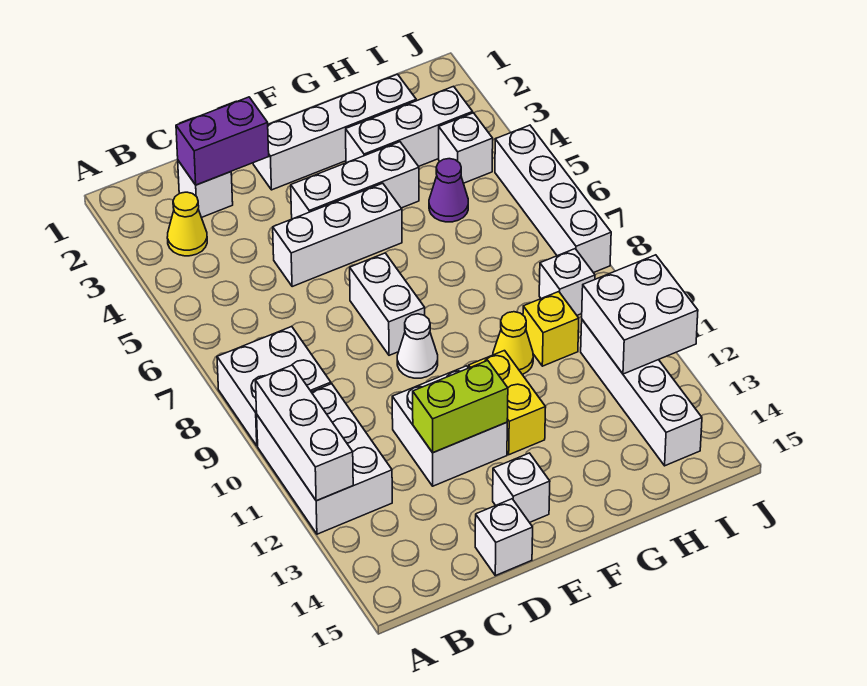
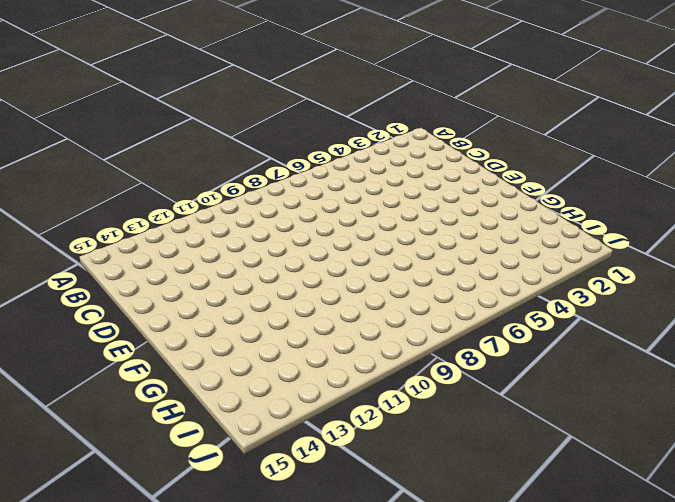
none -> white brick A8:B9 level 1
none -> white brick A10:B12 level 1
none -> yellow cone B3 level 1

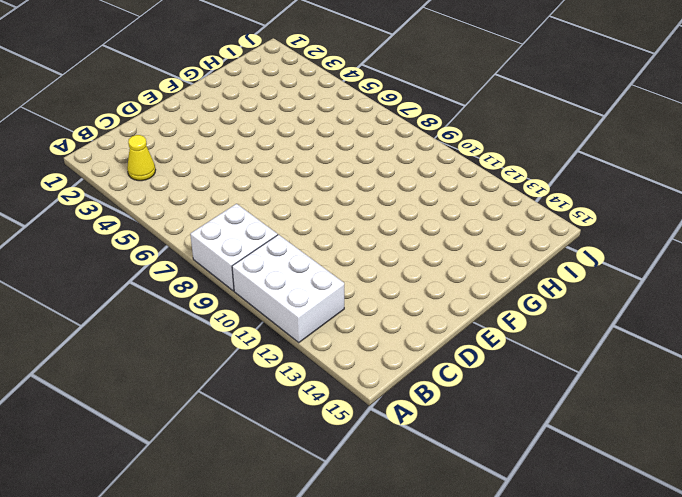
none -> white brick C2 level 1
none -> white brick D5:F5 level 1
none -> white brick D11:E12 level 1

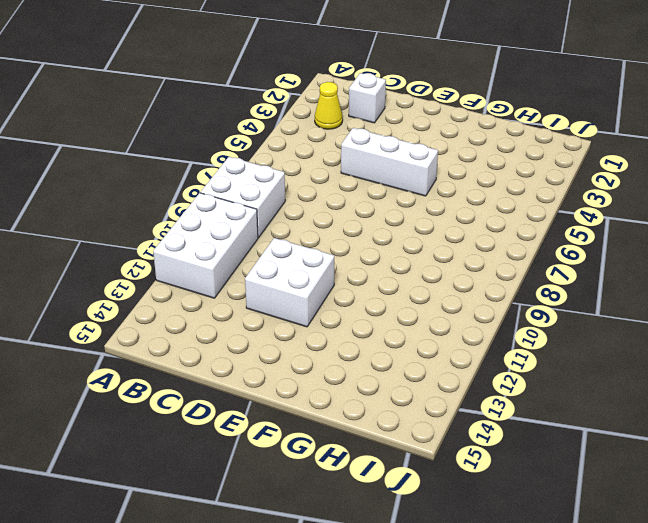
none -> white brick D15 level 1
none -> white brick E2:H2 level 1
none -> white brick E4:G4 level 1

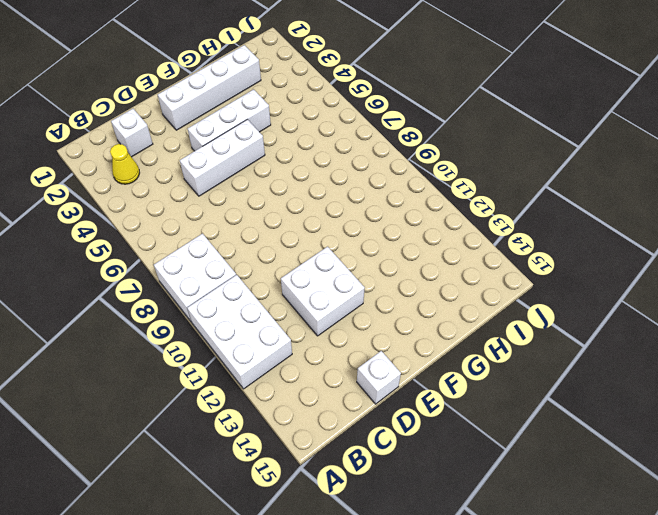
none -> white brick E7:E8 level 1
none -> white cone E9 level 1
none -> white brick E14 level 1

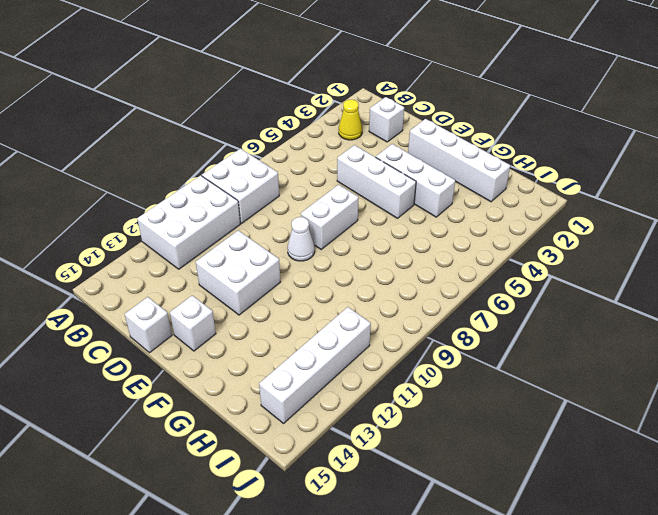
none -> yellow brick F11:F12 level 1
none -> white brick G3:I3 level 1
none -> yellow cone G10 level 1

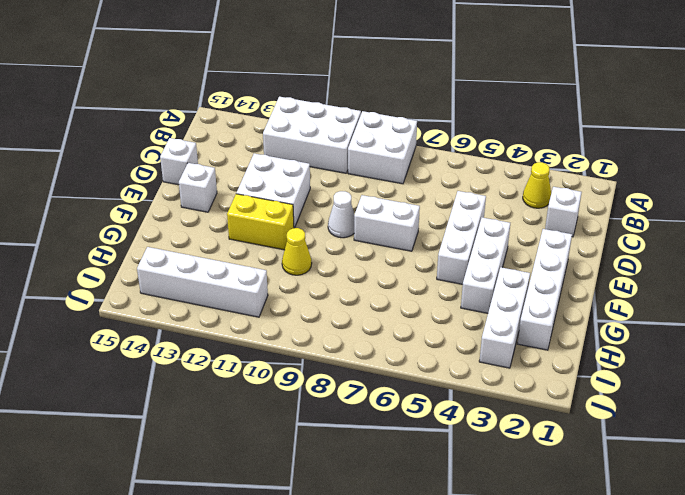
none -> purple cone H5 level 1
none -> yellow brick H10 level 1
none -> white brick I4 level 1

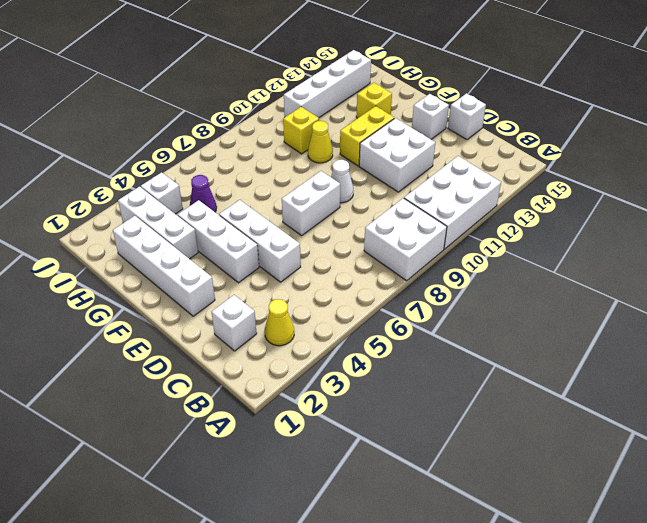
yellow brick G13 level 1 -> none
none -> white brick I9 level 1
none -> white brick J5:J8 level 1
none -> white brick A10:A12 level 2

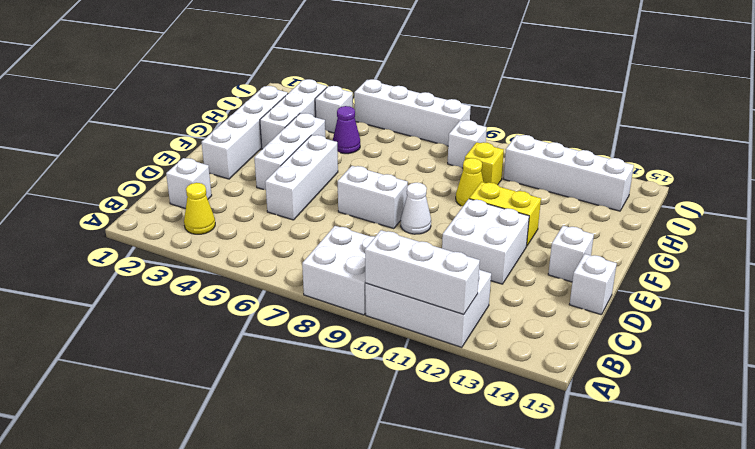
none -> purple brick C2:D2 level 2
none -> lime brick D12:E12 level 2
none -> white brick I11:J12 level 2

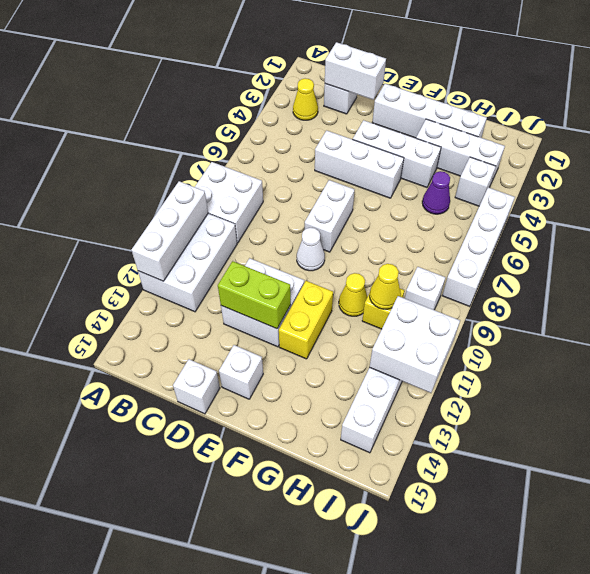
white brick C2:D2 level 2 -> purple brick C2:D2 level 2
yellow cone H10 level 2 -> none

